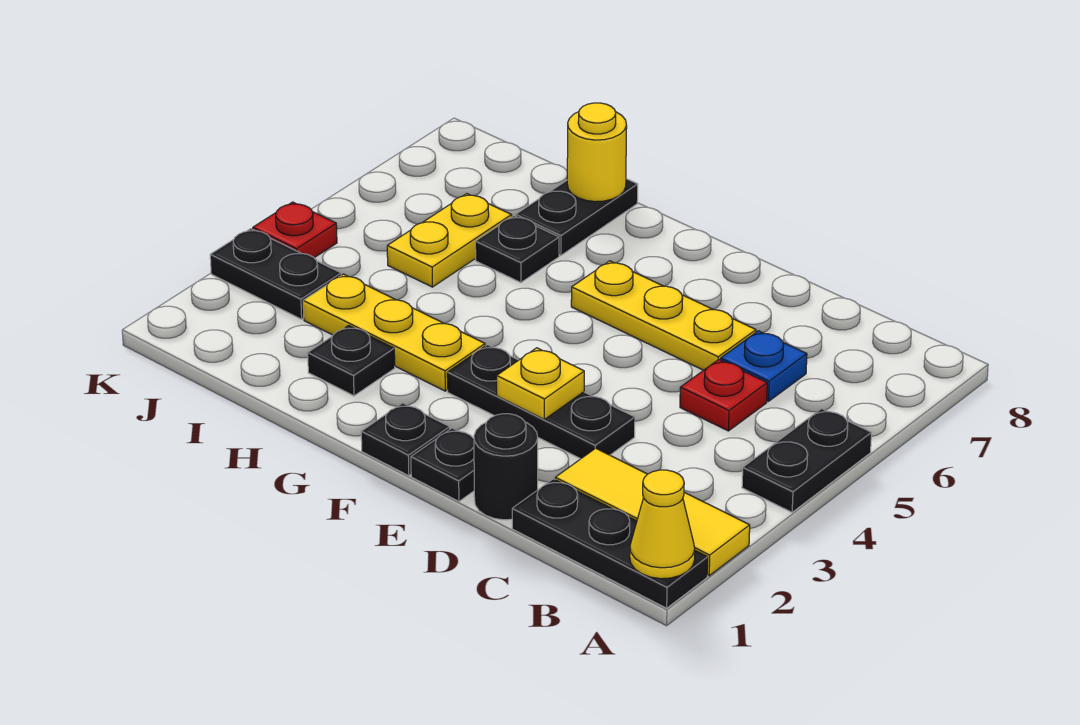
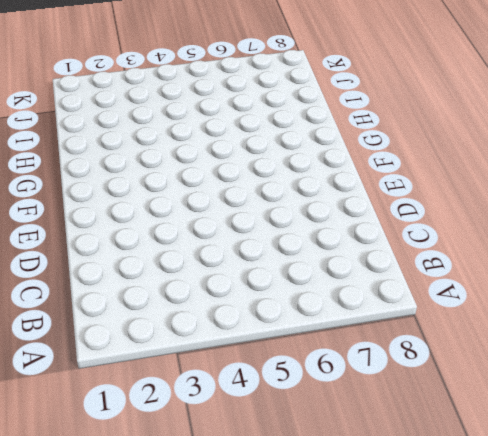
none -> black plate A1:C1 level 1
none -> yellow tile A2:C2 level 1
none -> black plate A4:A5 level 1

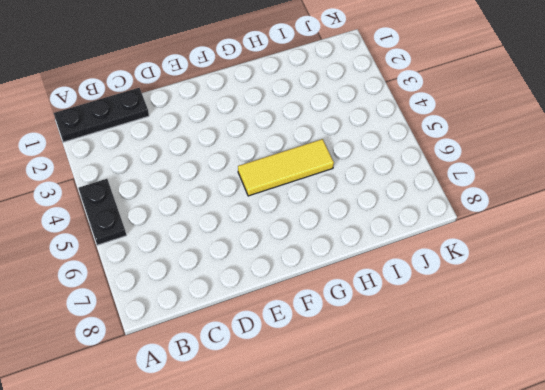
yellow tile F5:H5 level 1 -> yellow tile A2:C2 level 1
none -> red plate C5 level 1
none -> blue plate C6 level 1
none -> black round brick D1 level 1

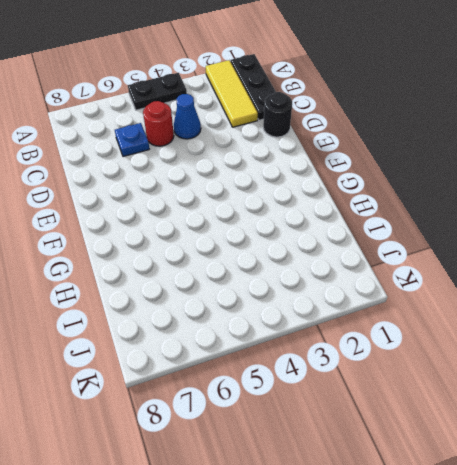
blue cone C4 level 1 -> none
red round brick C5 level 1 -> red plate C5 level 1
none -> black plate D3:F3 level 1
none -> yellow plate D6:F6 level 1
none -> black plate E1 level 1

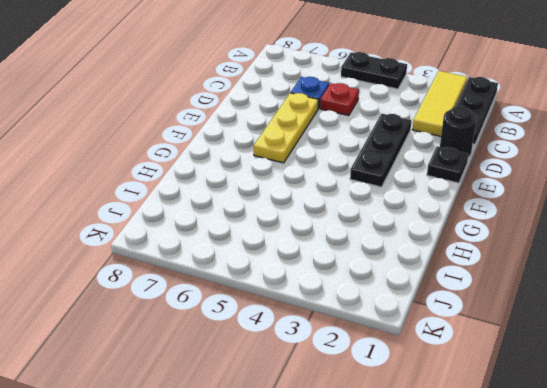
none -> black plate F1 level 1
none -> yellow plate G3:I3 level 1
none -> black plate H2 level 1

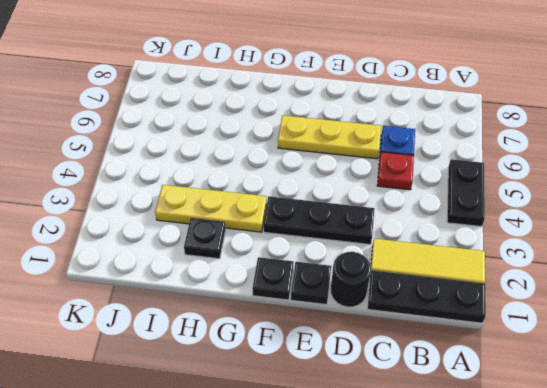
none -> black plate H6 level 1
none -> black plate H7:H8 level 1
none -> yellow plate I5:I6 level 1

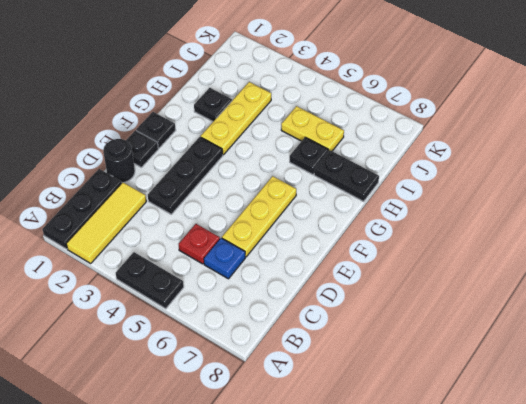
none -> black plate J3:K3 level 1
none -> red plate K4 level 1
none -> yellow cone A1 level 2

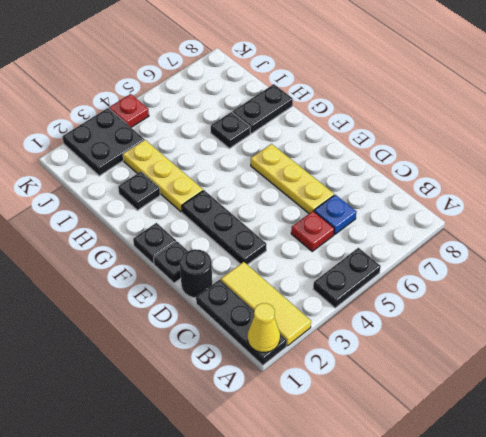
black plate J2:K3 level 1 -> black plate J3:K3 level 1
none -> yellow plate I5:I6 level 1
none -> yellow plate E3 level 2
none -> yellow round brick H8 level 2

